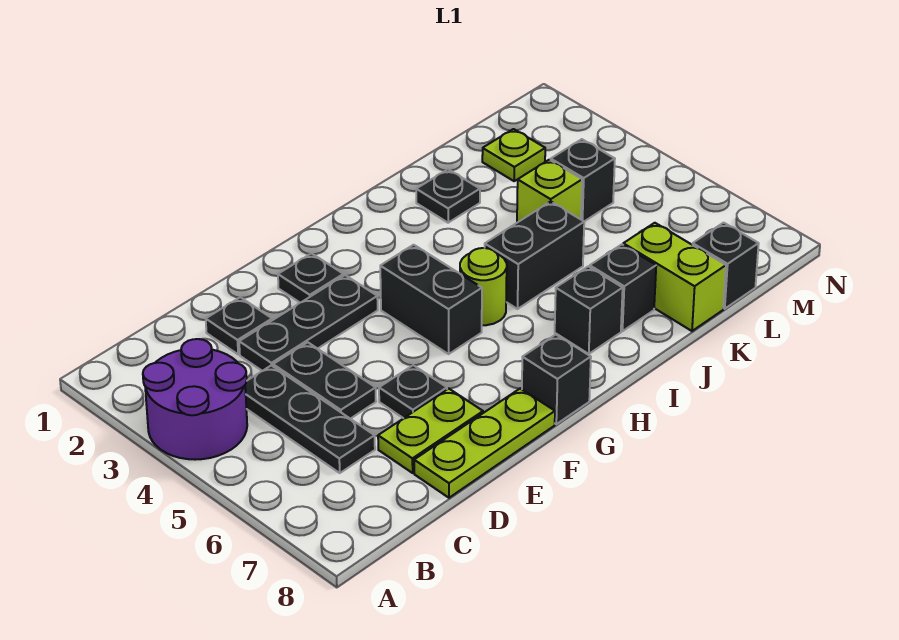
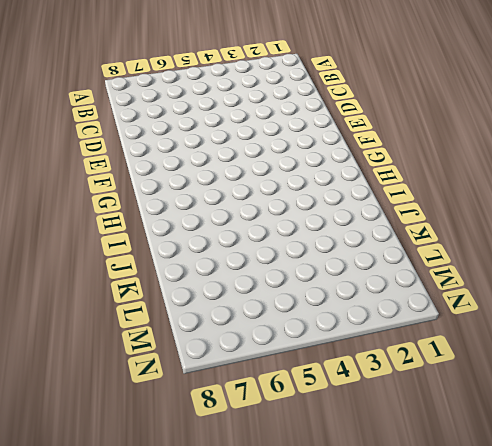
none -> purple round brick A3:B4 level 1
none -> black plate C4:C6 level 1
none -> black plate D2 level 1

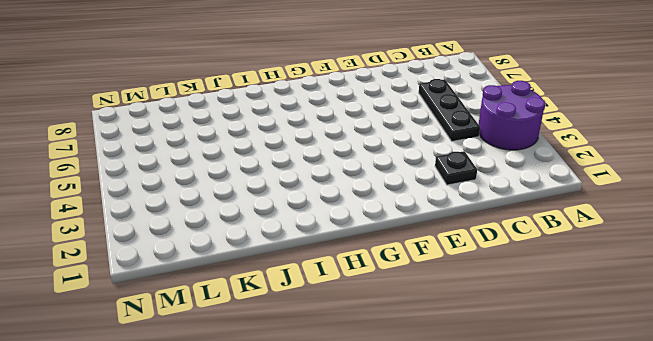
none -> black plate D3:F3 level 1
none -> black plate D4:D5 level 1
none -> lime plate D7:E7 level 1

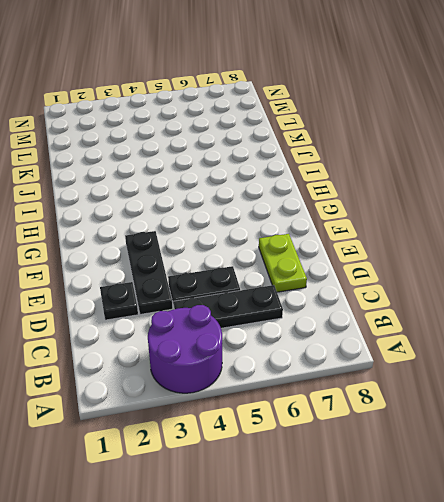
none -> lime plate D8:F8 level 1
none -> black plate E6 level 1
none -> black plate F2 level 1

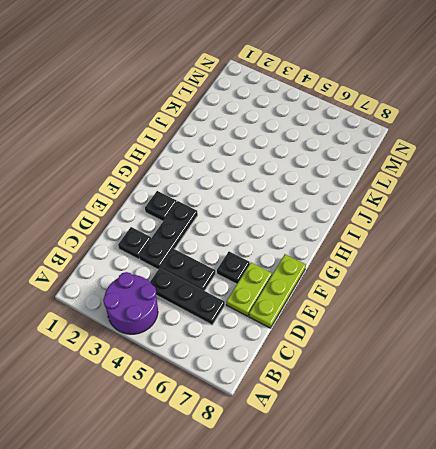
none -> black brick G4:G5 level 1
none -> black brick G8 level 1
none -> lime round brick H5 level 1

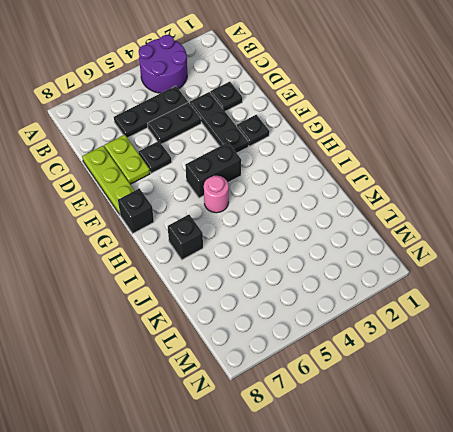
pink round brick H5 level 1 -> lime round brick H5 level 1
none -> black brick I5:J5 level 1
none -> black plate J2 level 1
none -> black brick J7 level 1

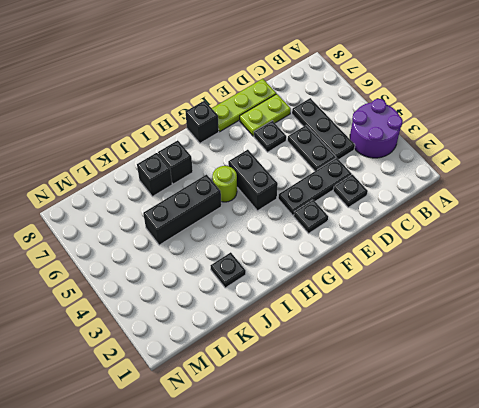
black brick I5:K5 level 1 -> black brick I5:J5 level 1
none -> lime brick K4 level 1
none -> lime brick K7:K8 level 1
none -> lime plate L2 level 1

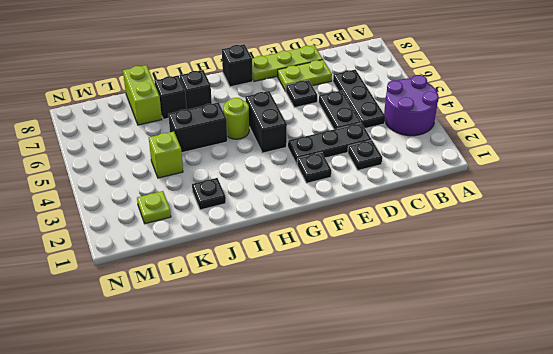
none -> black brick L4 level 1
none -> black brick L8 level 1

